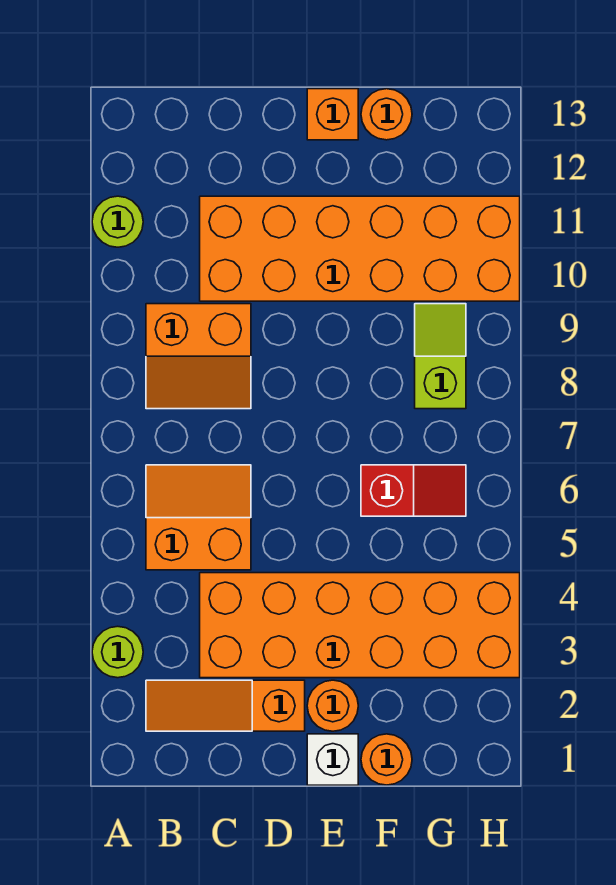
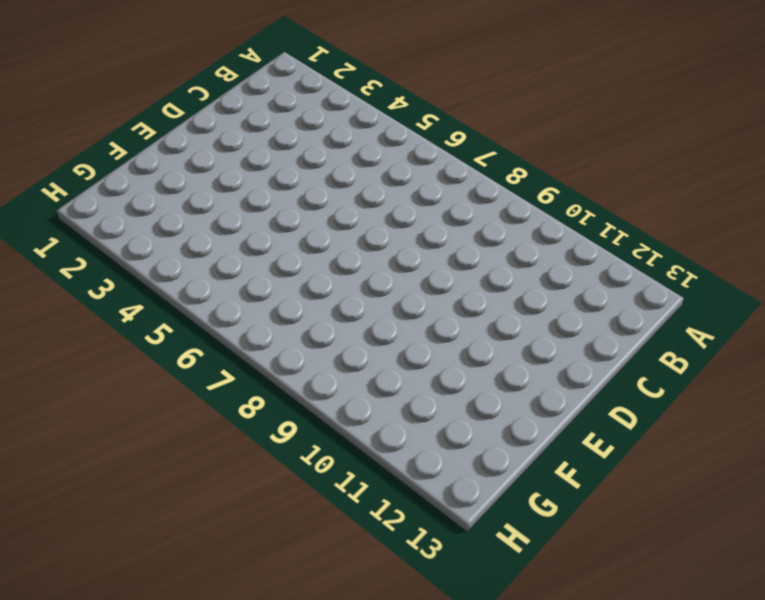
none -> lime round brick A3 level 1
none -> lime round brick A11 level 1
none -> orange slope B2:D2 level 1 top D

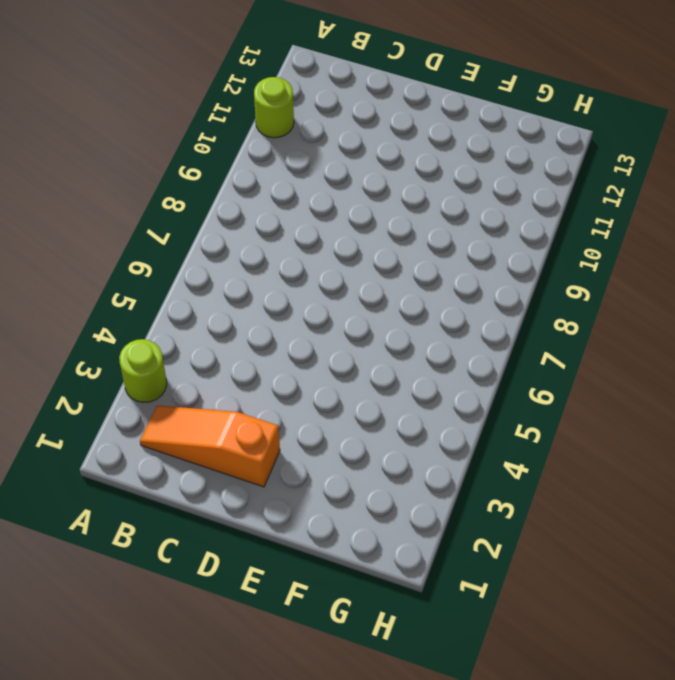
none -> orange slope B5:C6 level 1 top 5
none -> orange slope B8:C9 level 1 top 9
none -> orange brick C3:H4 level 1

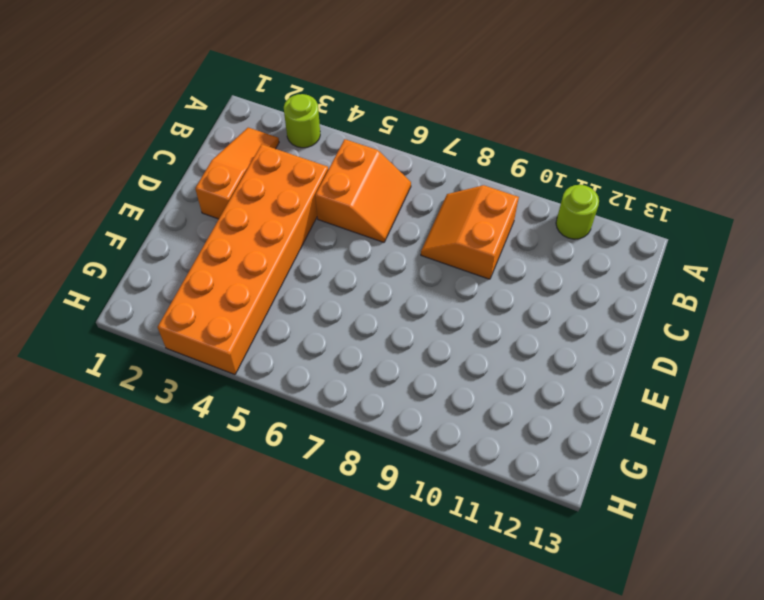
none -> orange brick C10:H11 level 1
none -> white brick E1 level 1
none -> orange round brick E2 level 1

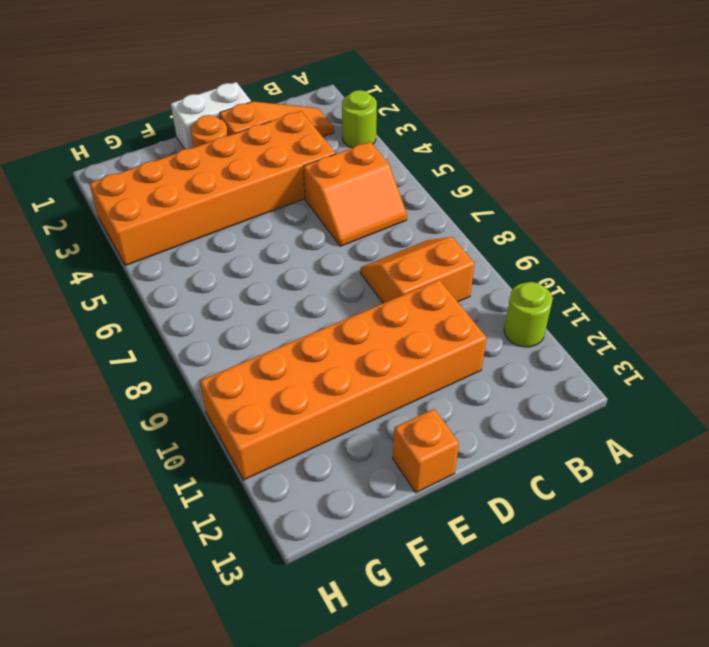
white brick D1:E1 level 1 -> white brick E1 level 1
none -> orange round brick F1 level 1
none -> red slope F6:G6 level 1 top F
none -> orange round brick F13 level 1

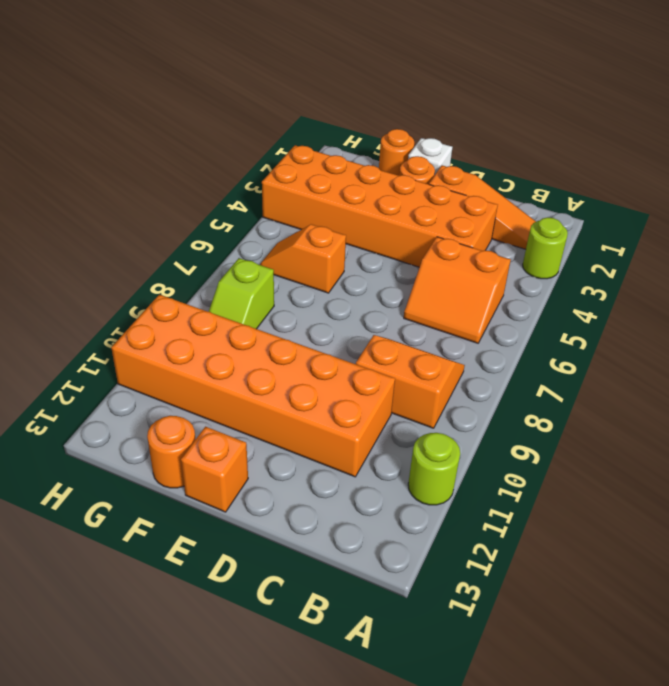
orange slope F6:G6 level 1 top F -> red slope F6:G6 level 1 top F

